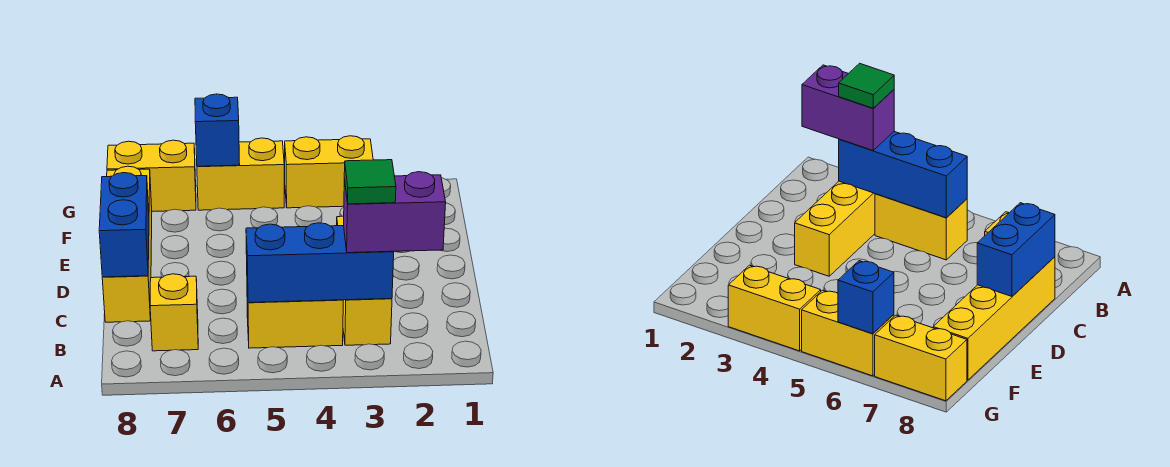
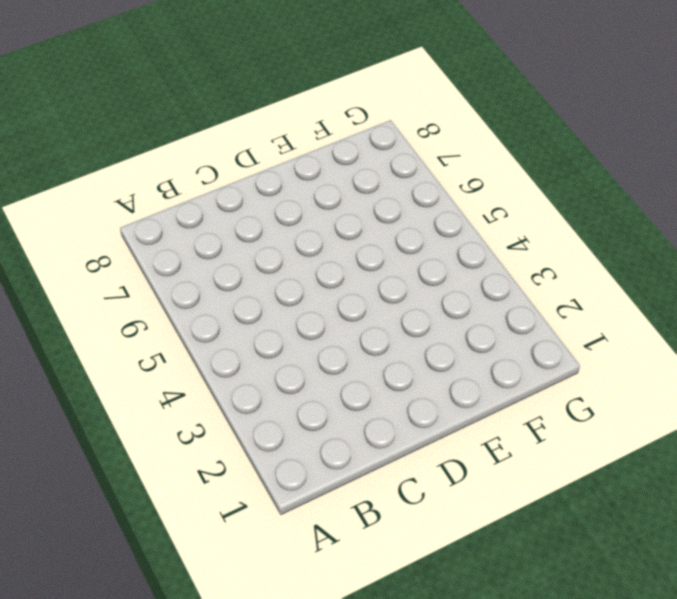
none -> yellow brick B3:D3 level 1
none -> yellow brick B4:B5 level 1
none -> yellow brick B7 level 1

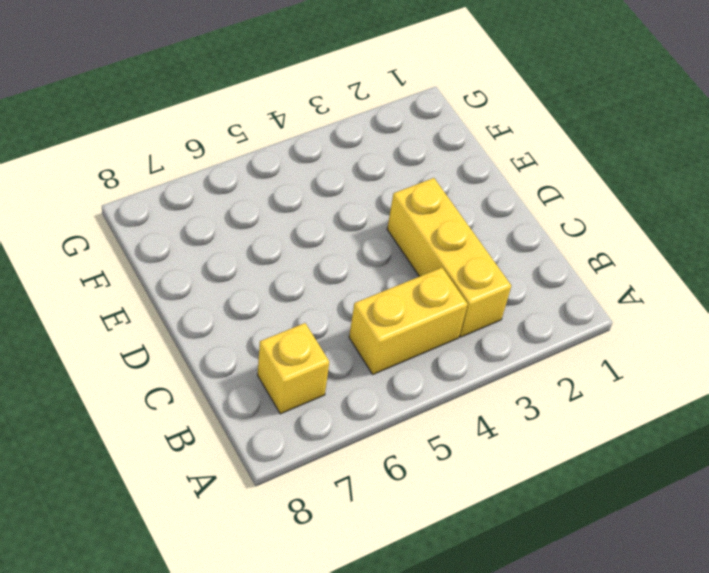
none -> yellow brick C8:F8 level 1
none -> yellow brick G3:G4 level 1
none -> yellow brick G5:G6 level 1

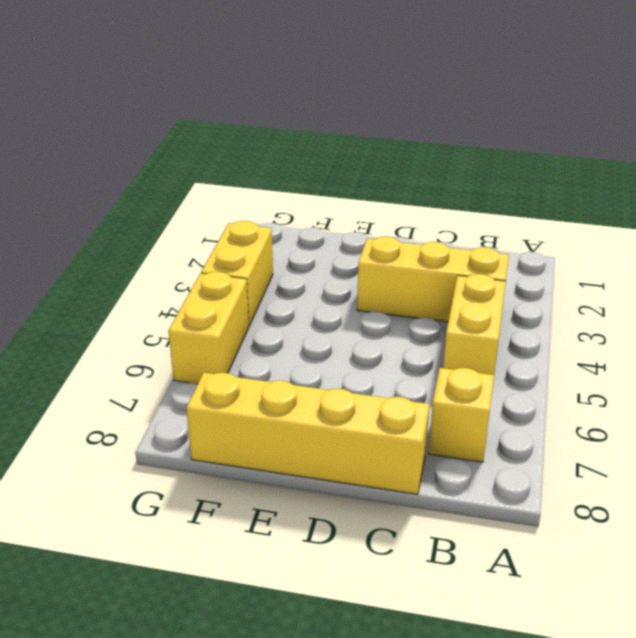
none -> yellow brick G7:G8 level 1
none -> blue brick B3:B5 level 2
none -> blue brick C8:D8 level 2

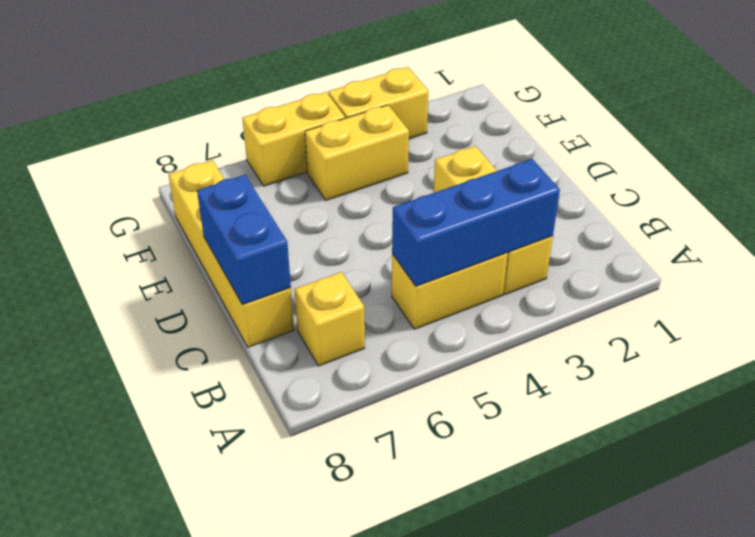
yellow brick F4:F5 level 1 -> yellow brick G7:G8 level 1
none -> blue brick G6 level 2
none -> purple brick B2:B3 level 3
none -> green tile B3 level 4

